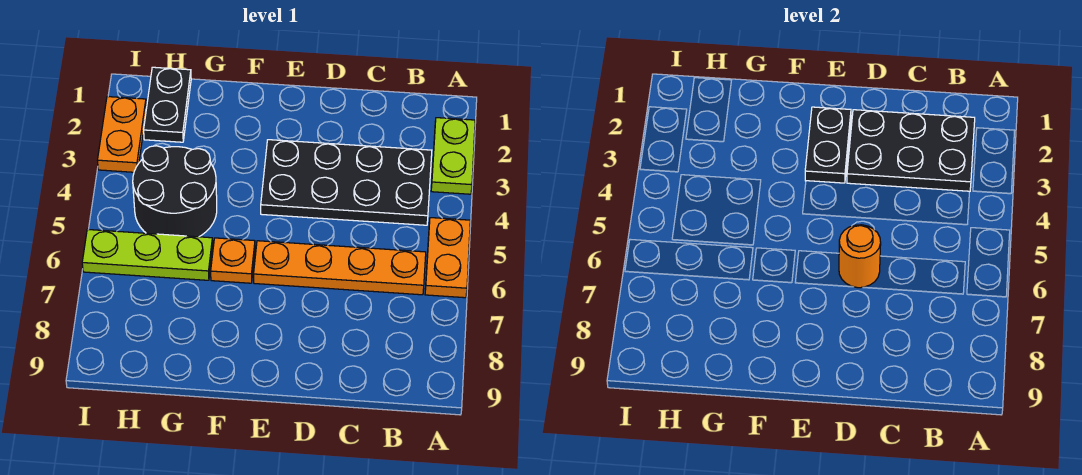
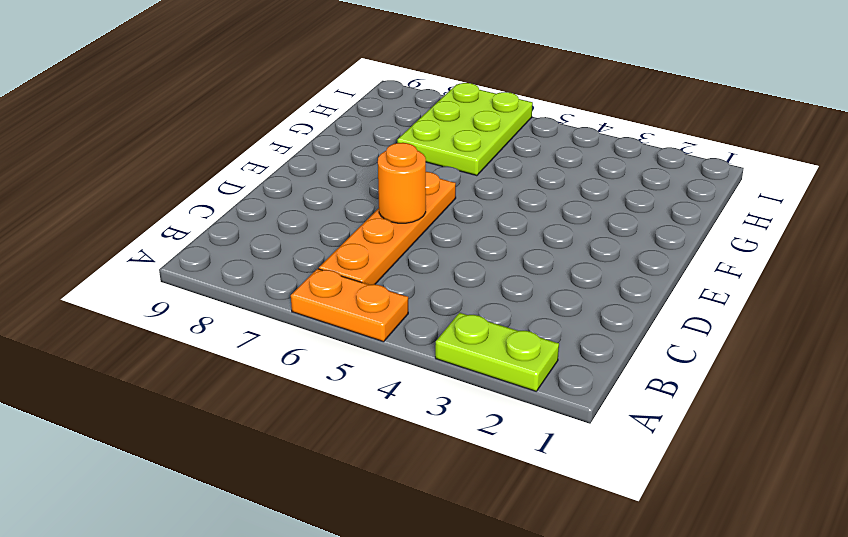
lime plate G6:I7 level 1 -> lime plate G6:I6 level 1
none -> black plate B3:E4 level 1
none -> orange plate F6 level 1
none -> black round brick G4:H5 level 1

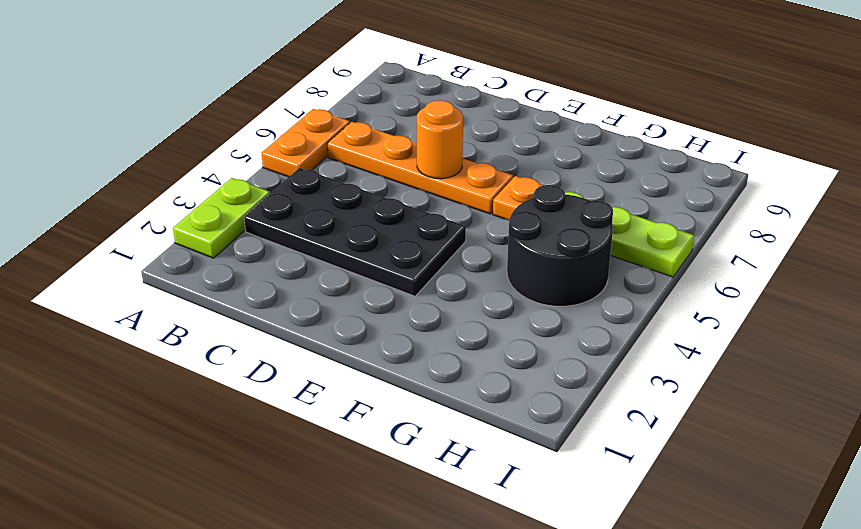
none -> black plate H1:H2 level 1
none -> orange plate I2:I3 level 1
none -> black plate B2:D3 level 2

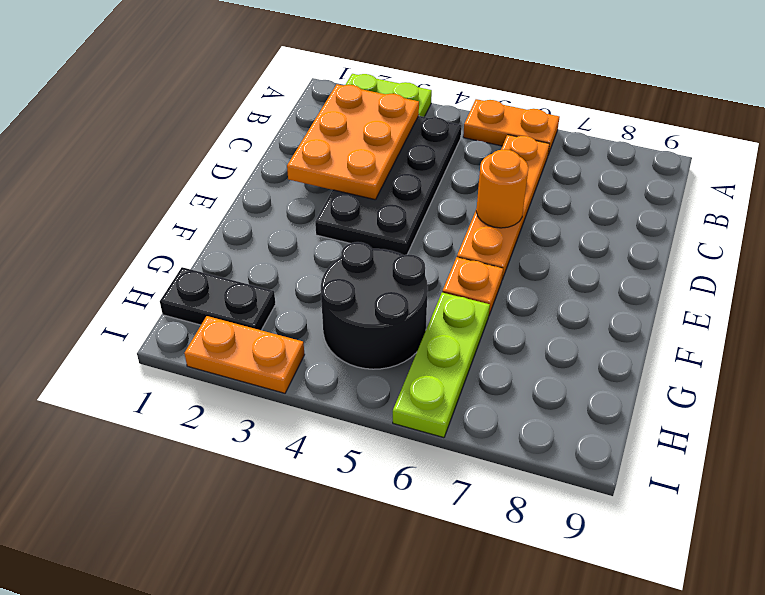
orange plate B2:D3 level 2 -> black plate B2:D3 level 2
none -> black plate E2:E3 level 2

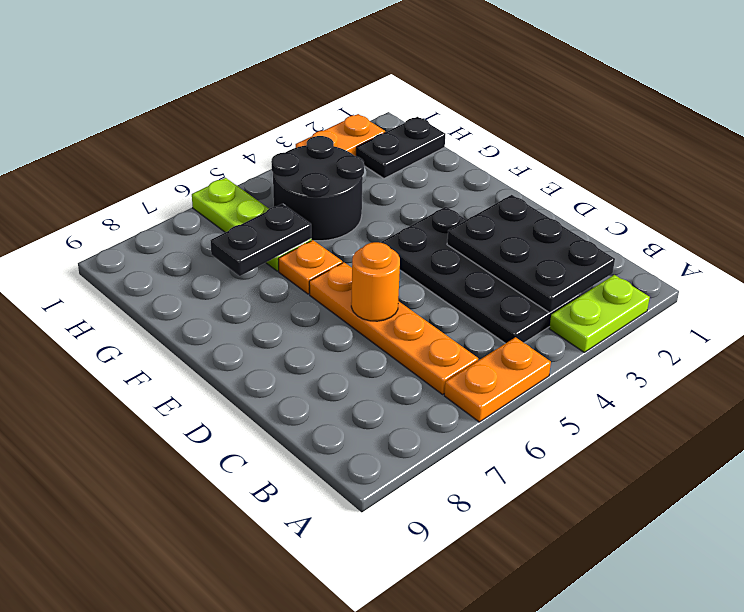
black plate G6:G7 level 2 -> black plate E2:E3 level 2

